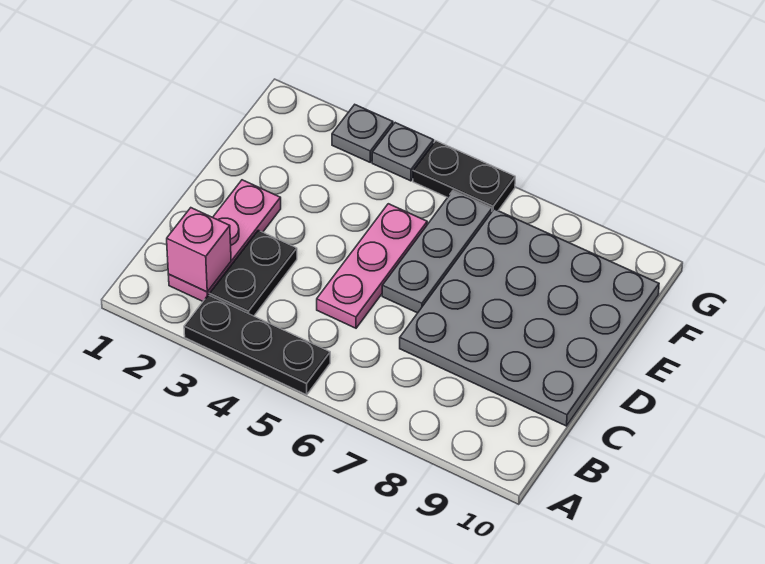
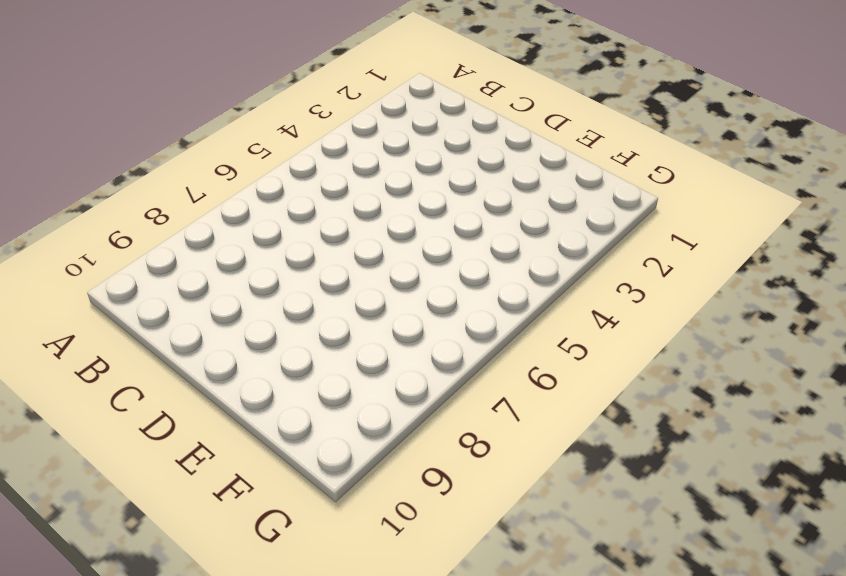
none -> black plate A3:A5 level 1
none -> pink plate B2:D2 level 1

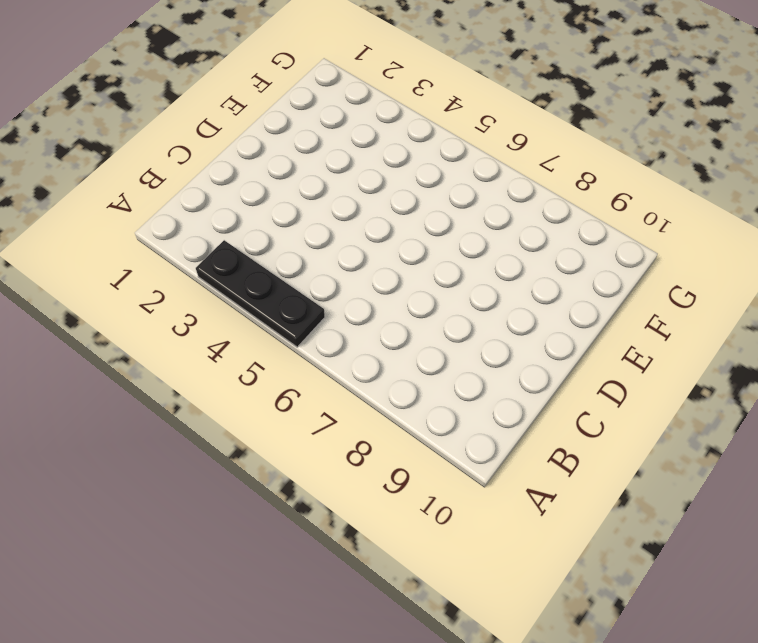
none -> pink plate B2:D2 level 1
none -> black plate B3:C3 level 1

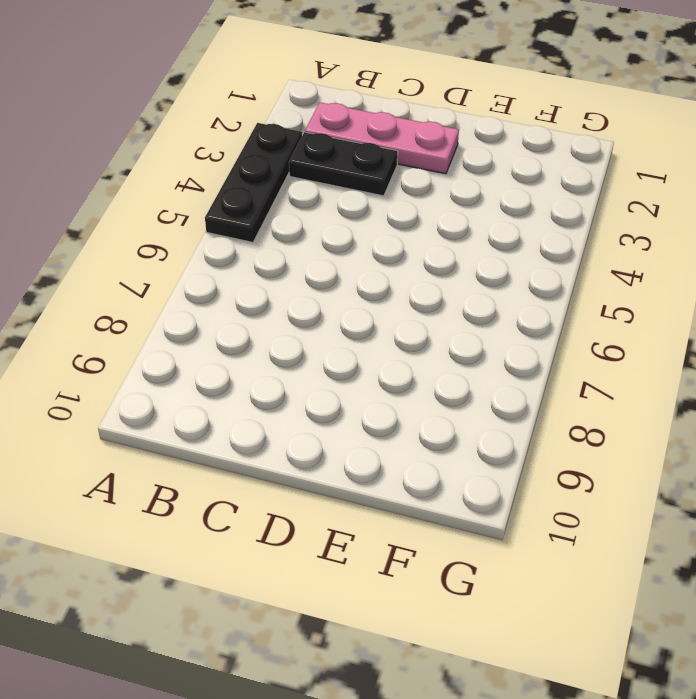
none -> pink plate C5:E5 level 1
none -> grey plate C7:F10 level 1

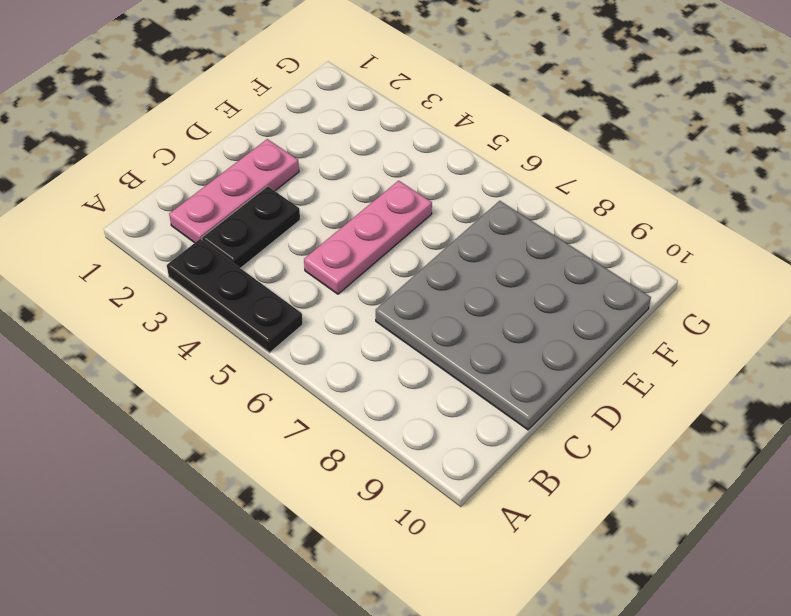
none -> grey plate D6:F6 level 1
none -> grey plate G3 level 1

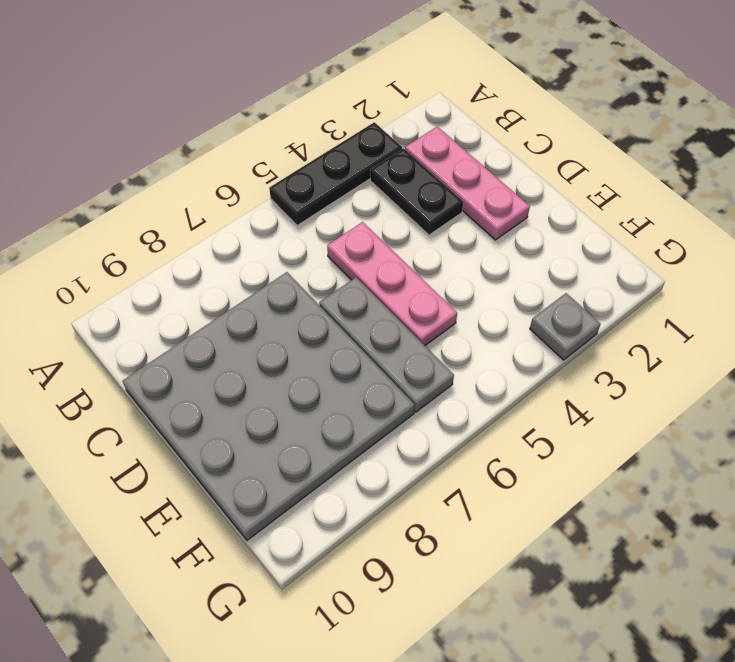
none -> grey plate G4 level 1
none -> black plate G5:G6 level 1

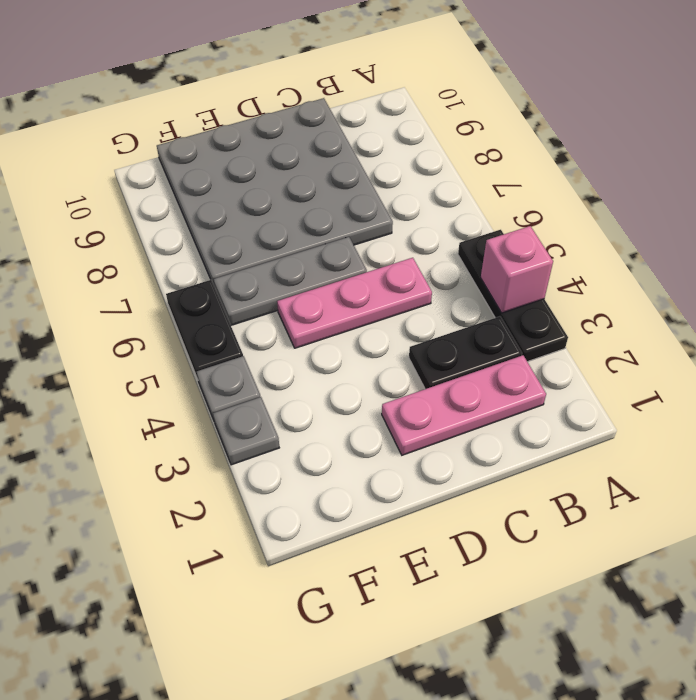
pink brick A4 level 2 -> pink brick B2 level 2

